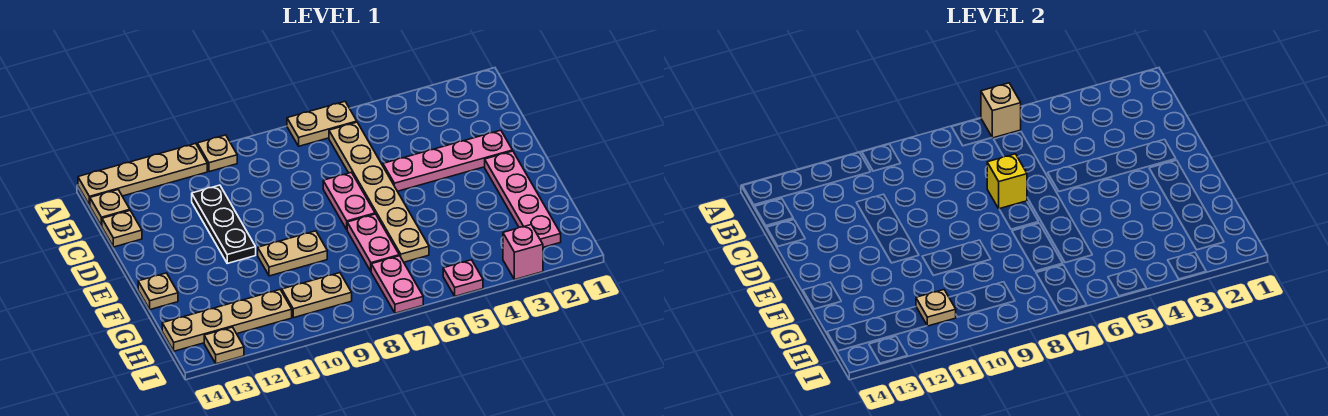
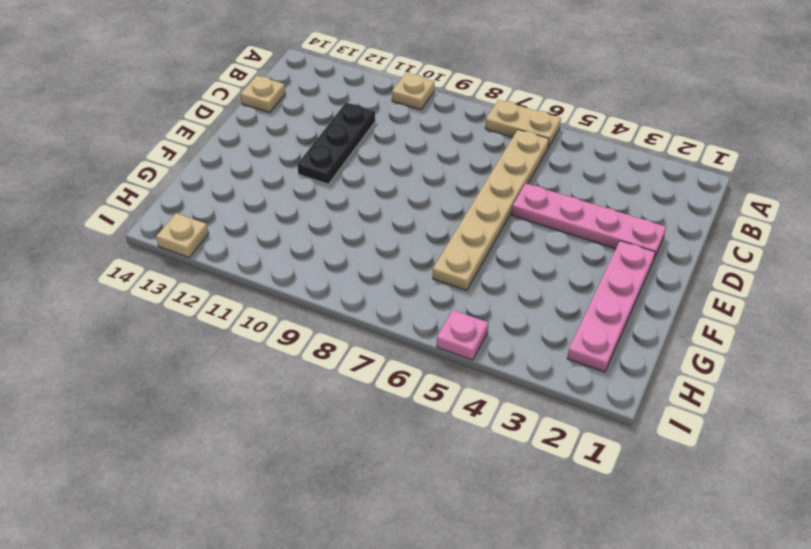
none -> tan plate A11:A14 level 1
none -> tan plate B14 level 1
none -> pink plate D7:E7 level 1

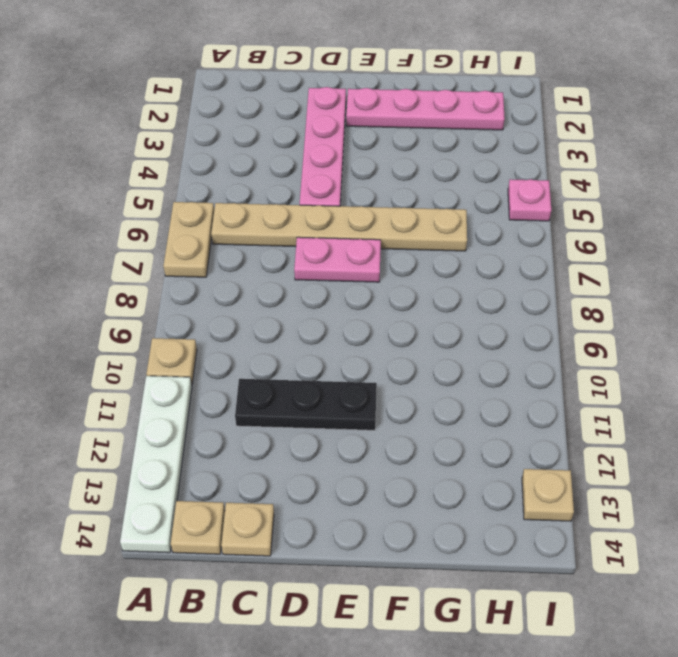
white plate A11:A14 level 1 -> tan plate A11:A14 level 1
none -> pink plate F7:G7 level 1
none -> tan plate F9:F10 level 1
none -> tan plate F14 level 1

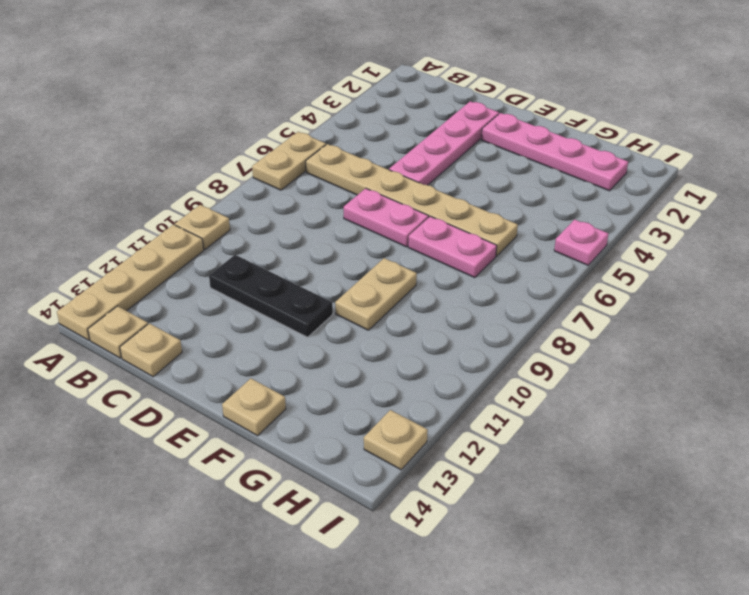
none -> pink plate H7:I7 level 1
none -> tan plate H9:H10 level 1
none -> tan plate H11:H14 level 1

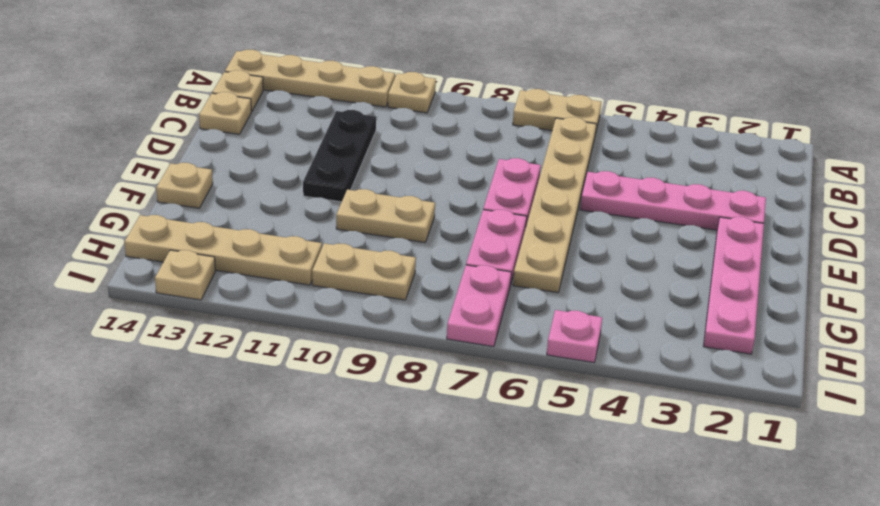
none -> pink brick I3 level 1
none -> tan brick A6 level 2
none -> yellow brick D7 level 2

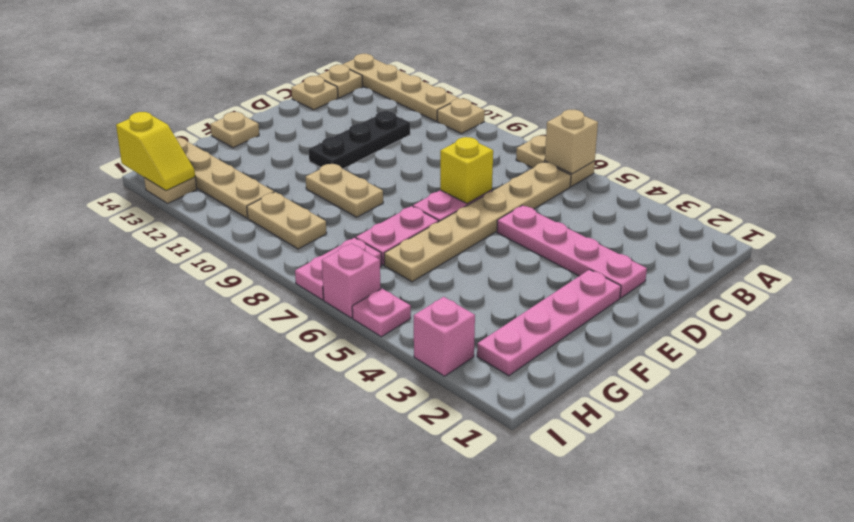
pink brick I6 level 1 -> none
yellow slope I13:I14 level 2 top 14 -> none
none -> tan plate H11 level 2

